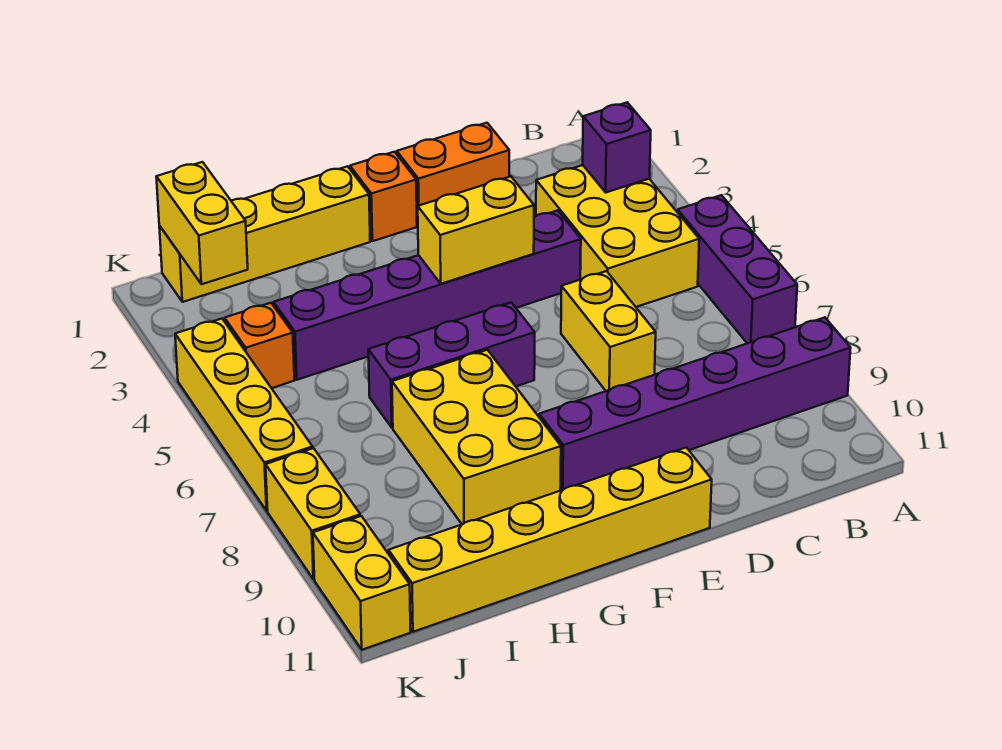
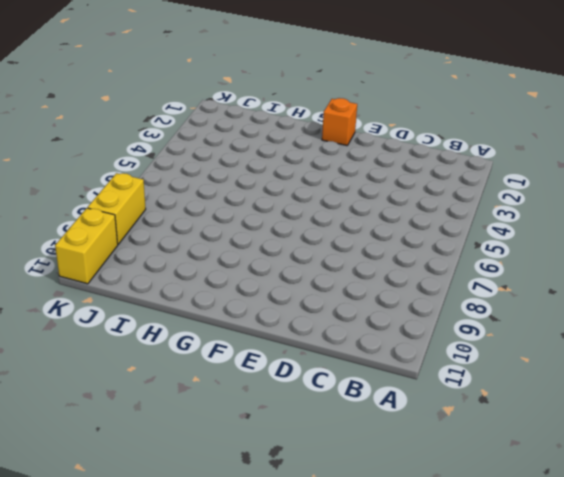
none -> purple brick A5:A7 level 1
none -> purple brick A9:F9 level 1
none -> yellow brick B3:C5 level 1

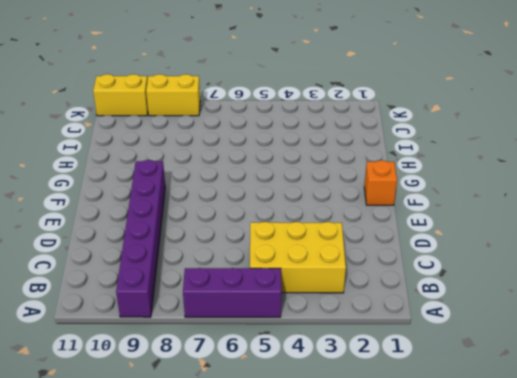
none -> orange brick D1:E1 level 1
none -> purple brick D4:I4 level 1
none -> yellow brick D6:D7 level 1

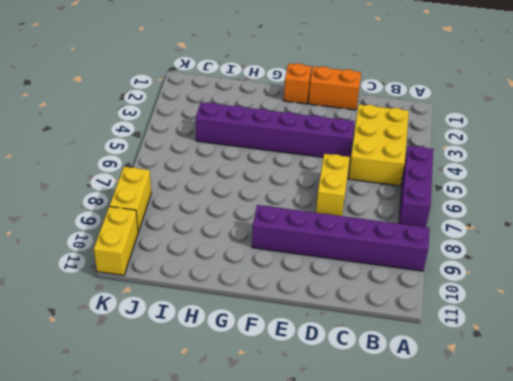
none -> yellow brick E11:J11 level 1
none -> purple brick F6:H6 level 1
none -> yellow brick G1:J1 level 1

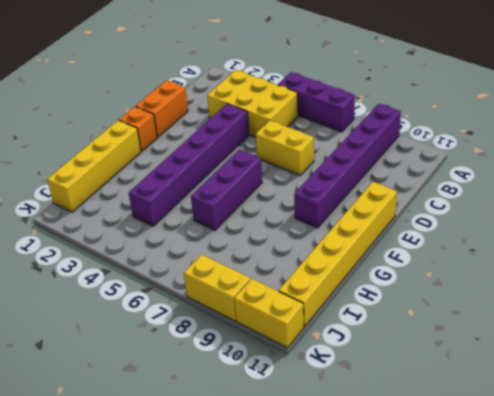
none -> yellow brick G7:H9 level 1
none -> orange brick J4 level 1
none -> yellow brick K4:K7 level 1

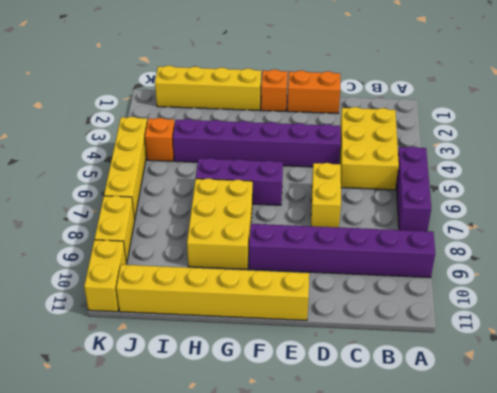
none -> purple brick B3 level 2
none -> yellow brick E4:F4 level 2
none -> yellow brick J1:J2 level 2

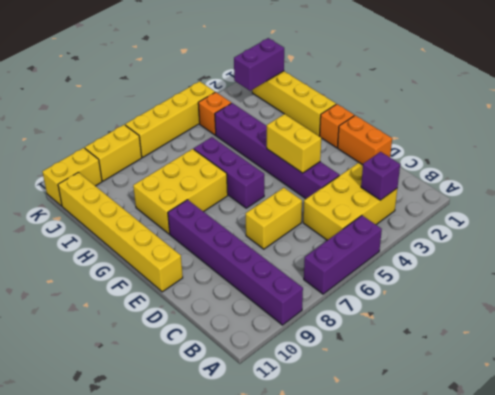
purple brick J1:J2 level 2 -> yellow brick J1:J2 level 2

